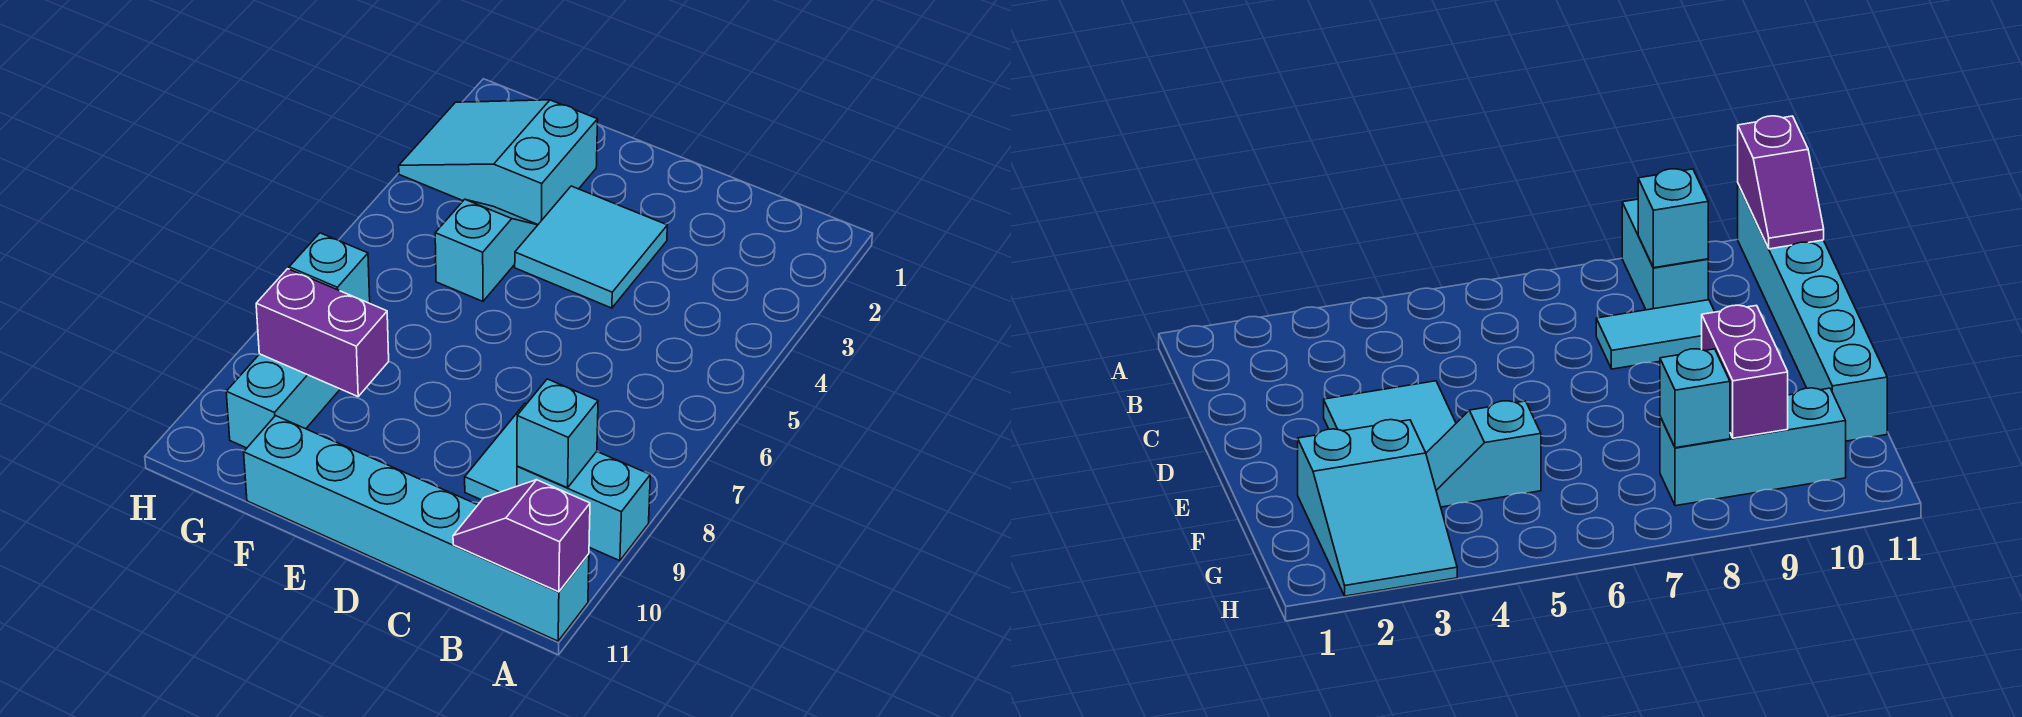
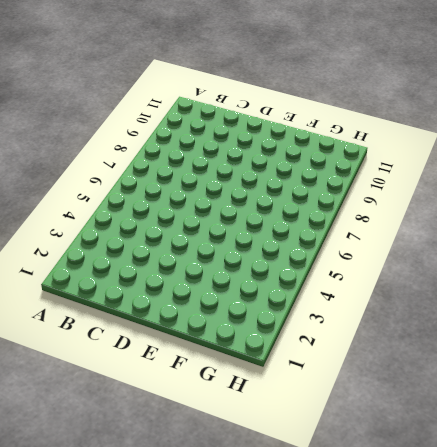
none -> cyan brick A9:B9 level 1
none -> cyan brick A11:F11 level 1

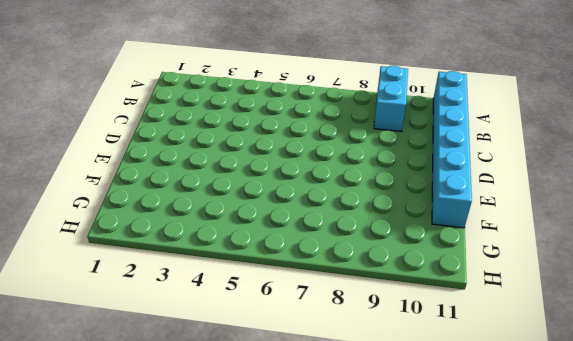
none -> cyan tile C8:C9 level 1
none -> cyan tile D3:E4 level 1

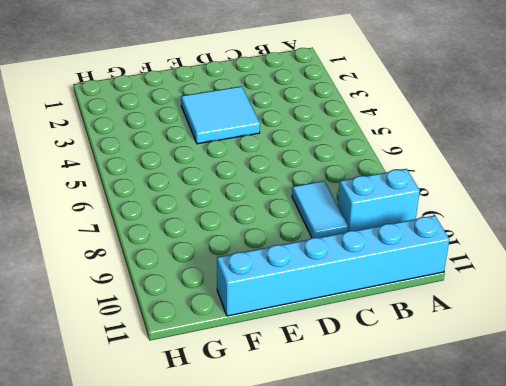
none -> cyan slope F2:H3 level 1 top F
none -> cyan slope F4:F5 level 1 top 5

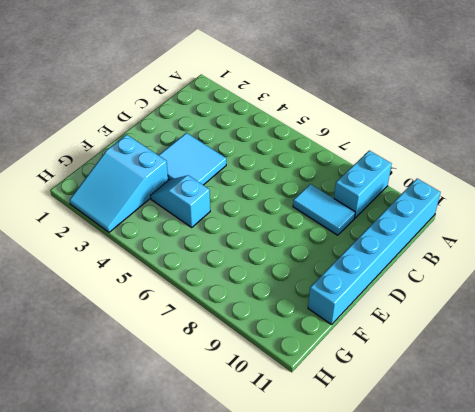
none -> cyan brick G8:G10 level 1
none -> purple slope A11:B11 level 2 top A

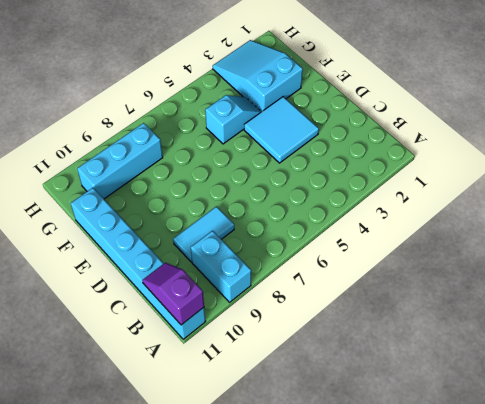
none -> cyan brick B9 level 2
none -> purple brick F9:G9 level 2

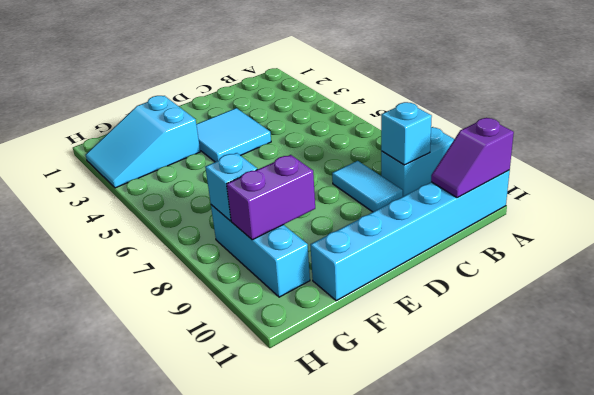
none -> cyan slope F4:F5 level 1 top 5

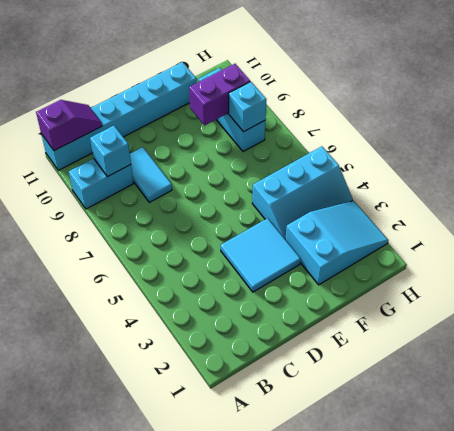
cyan slope F4:H5 level 1 top 5 -> cyan slope F4:F5 level 1 top 5

